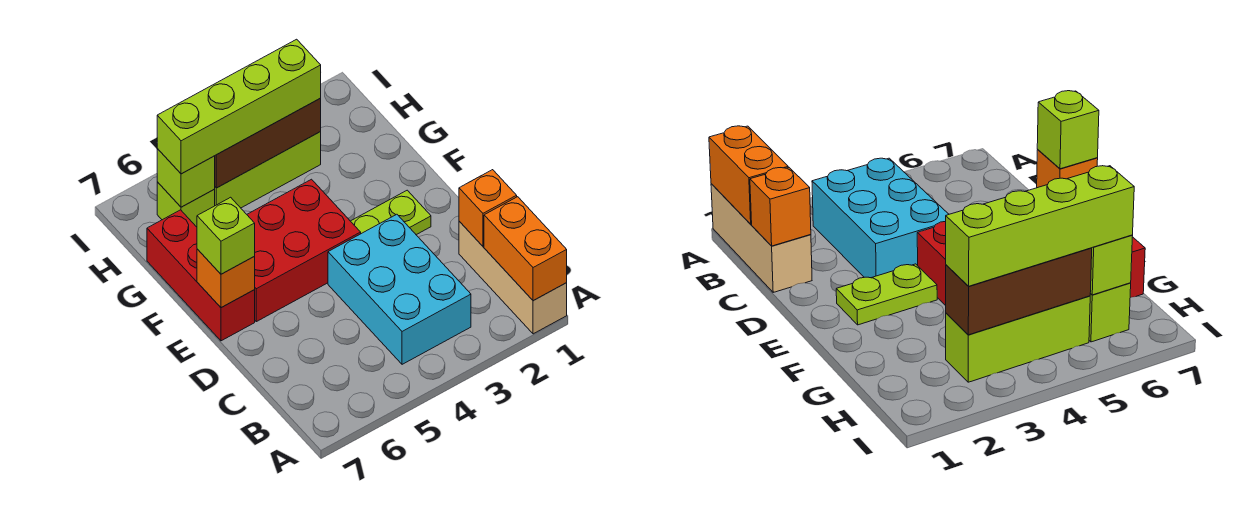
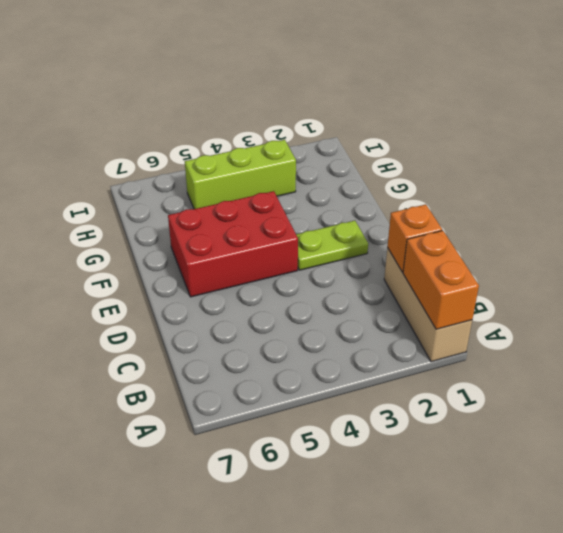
none -> cyan brick B3:D4 level 1
none -> red brick E7:G7 level 1
none -> lime brick H6 level 1

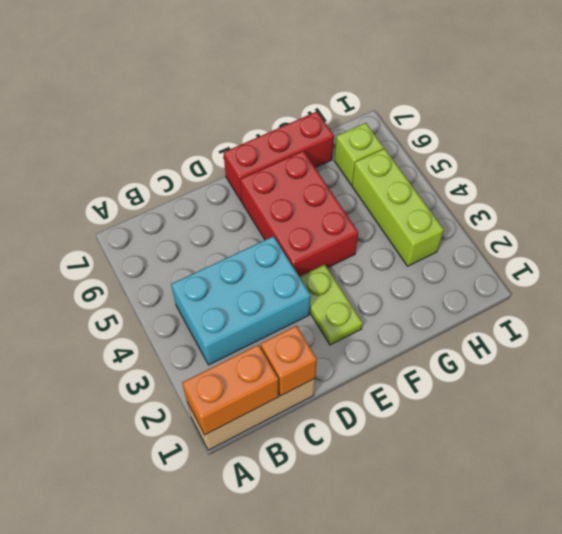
none -> orange brick E7 level 2
none -> brown brick H3:H5 level 2
none -> lime brick H6 level 2

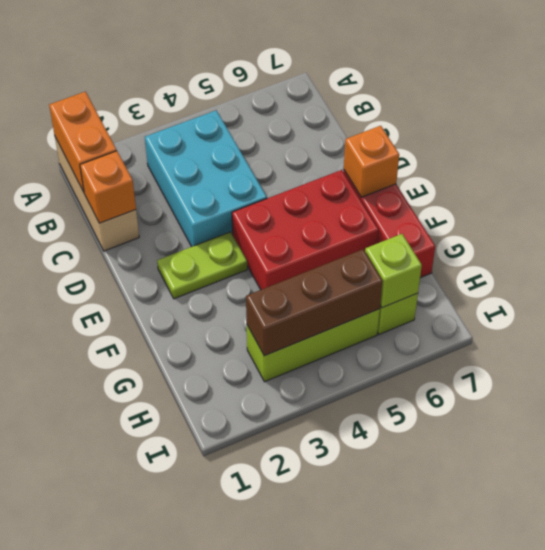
none -> lime brick E7 level 3
none -> lime brick H3:H6 level 3

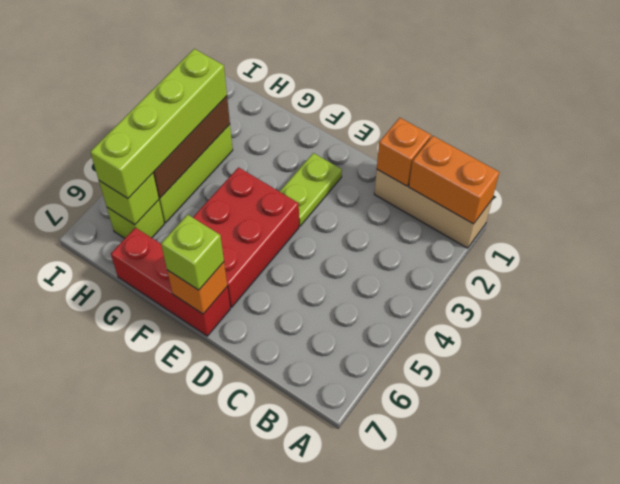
none -> cyan brick B3:D4 level 1

